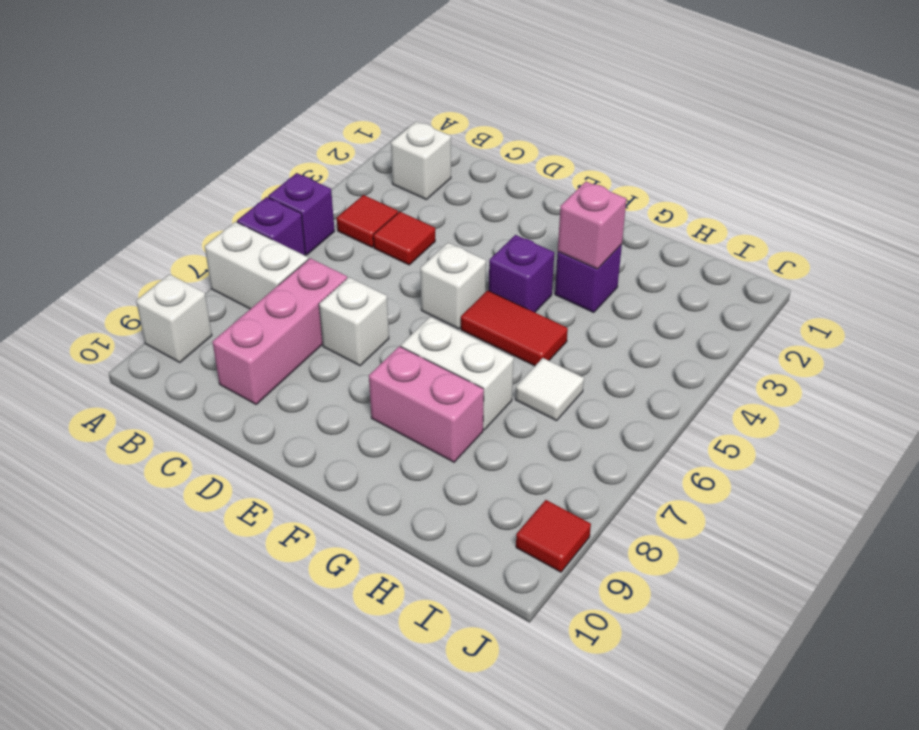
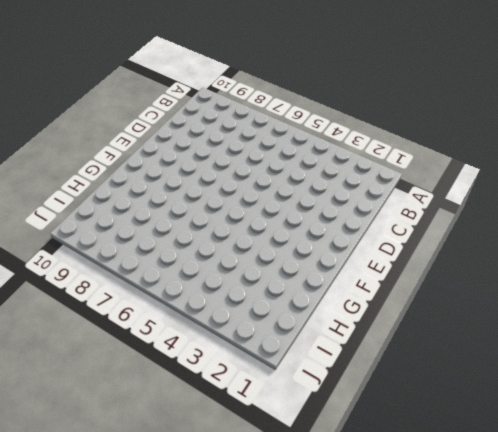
none -> purple brick A5 level 1
none -> purple brick A6 level 1
none -> white brick A7:B7 level 1

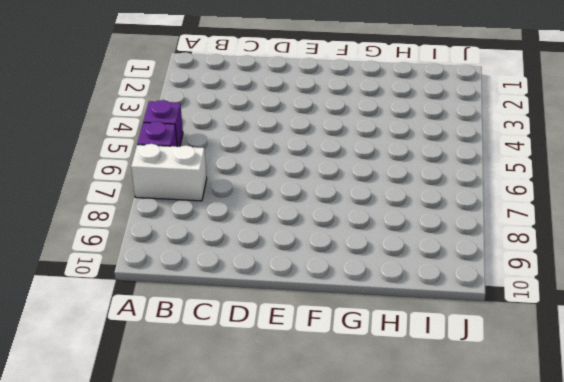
none -> white brick A9 level 1
none -> white brick B2 level 1
none -> red tile B4 level 1

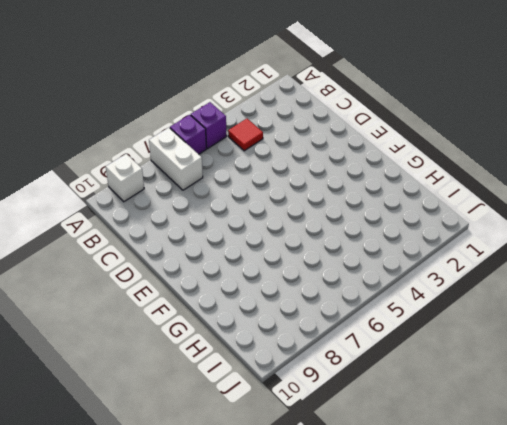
none -> white brick B2 level 1
none -> red tile C4 level 1
none -> pink brick C7:C9 level 1

